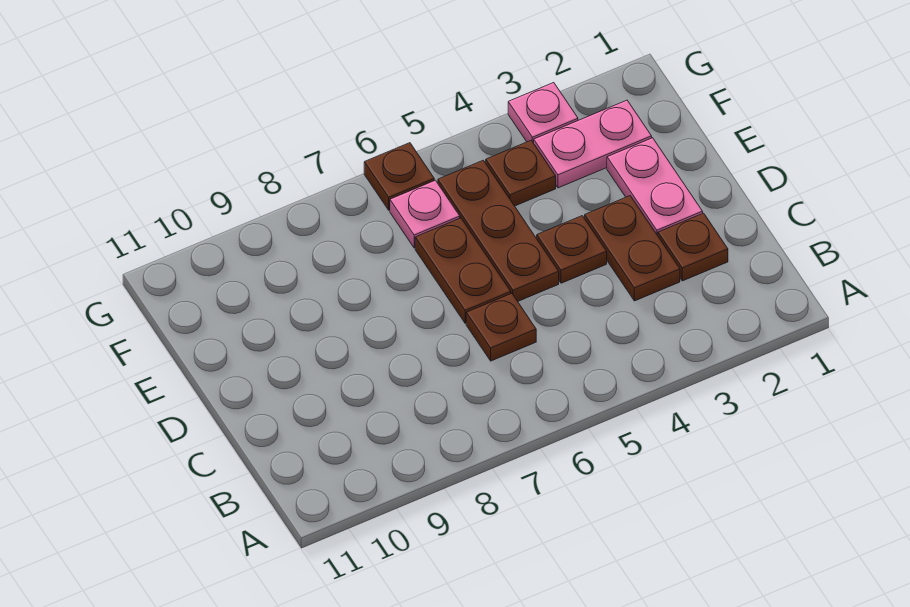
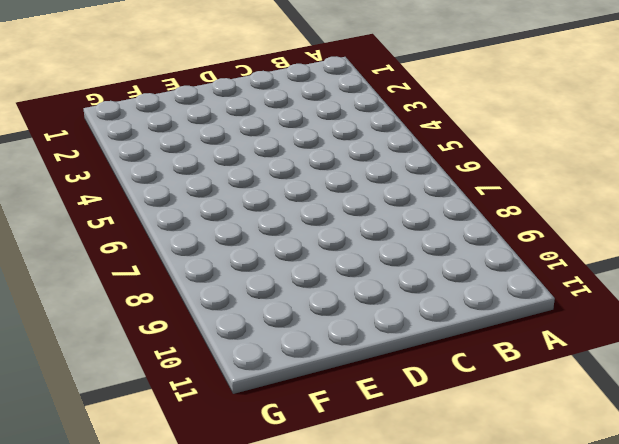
none -> brown plate C2 level 1
none -> brown plate C3:D3 level 1
none -> brown plate C6 level 1

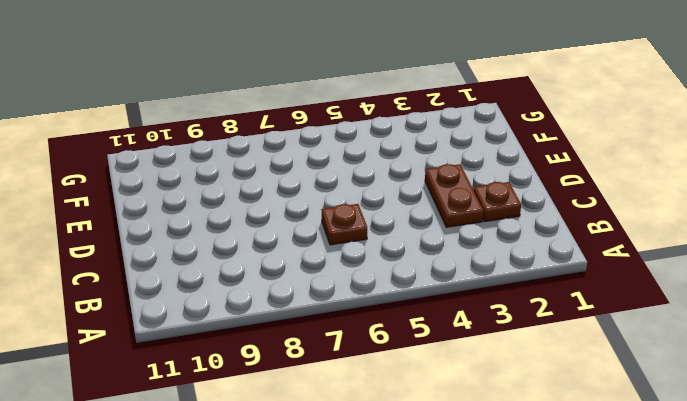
none -> pink plate D2:E2 level 1
none -> brown plate D4 level 1
none -> brown plate D5:F5 level 1

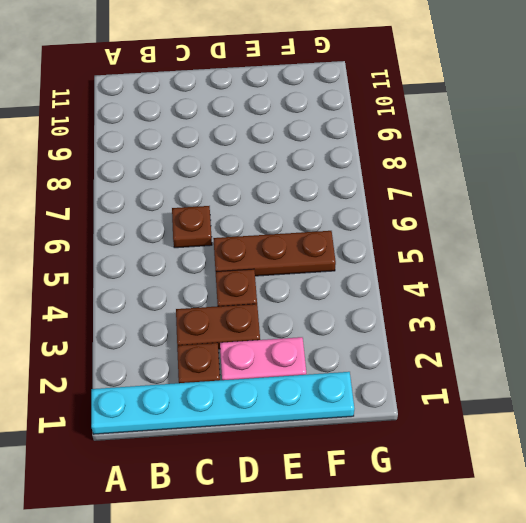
cyan plate A1:F1 level 1 -> none
none -> brown plate D6:E6 level 1
none -> pink plate F2:F3 level 1
none -> brown plate F4 level 1

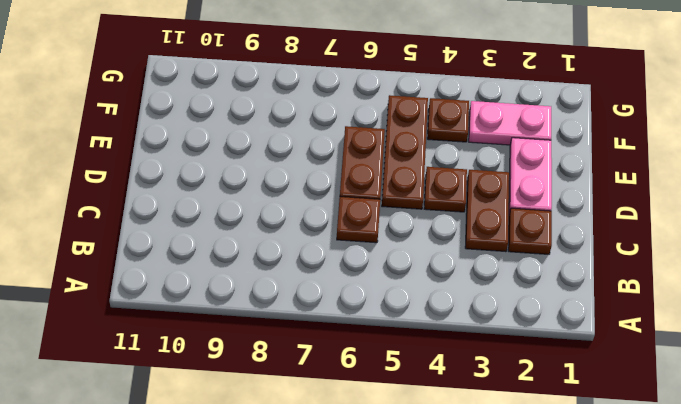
none -> pink plate F6 level 1
none -> pink plate G3 level 1
none -> brown plate G6 level 1

